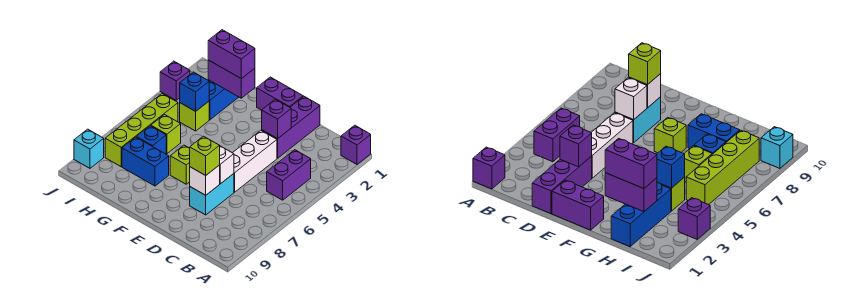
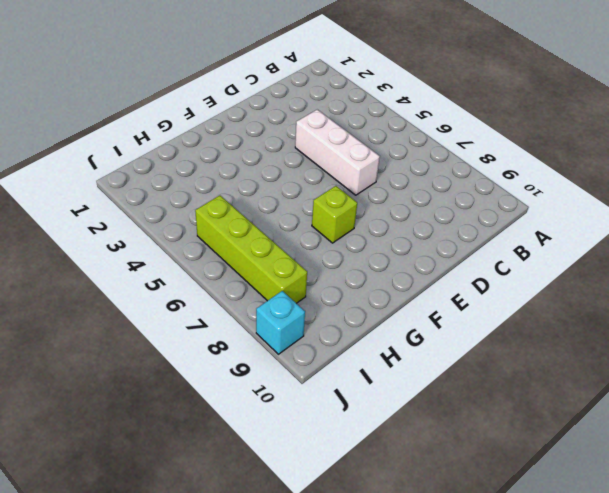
none -> purple brick A1 level 1
none -> purple brick B4:B5 level 1
none -> purple brick D1:D3 level 1

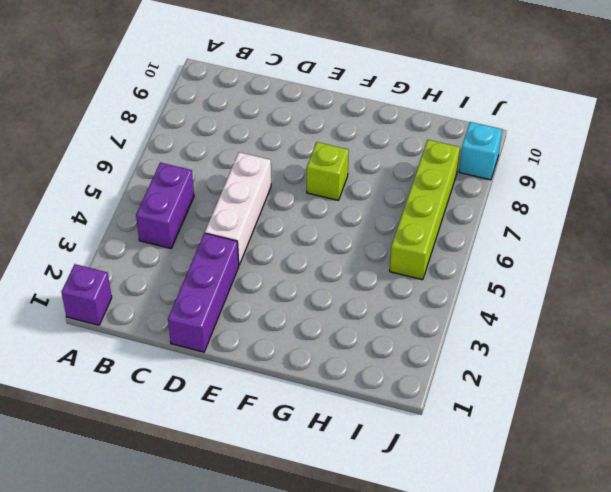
none -> cyan brick D7:D8 level 1
none -> purple brick E1:F1 level 1
none -> blue brick G8:H8 level 1

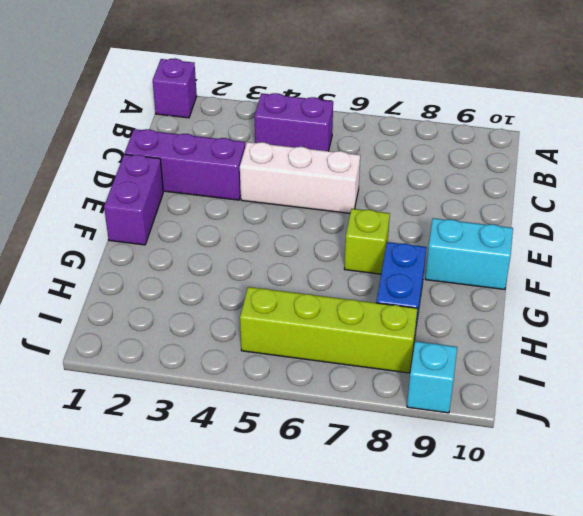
cyan brick F9:F10 level 1 -> cyan brick D7:D8 level 1
none -> blue brick H1:H3 level 1
none -> lime brick H4 level 1
none -> lime brick H6 level 1

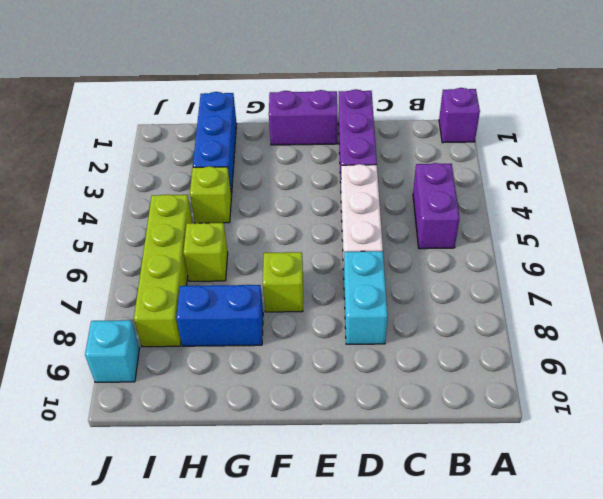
none -> blue brick H7 level 1
none -> purple brick J3 level 1
none -> purple brick D3 level 2

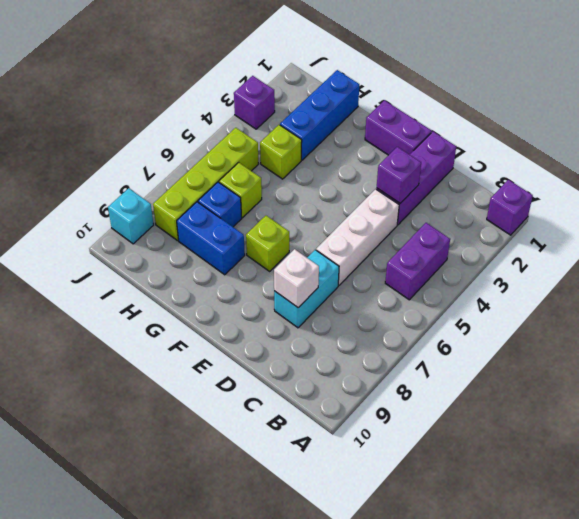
none -> white brick D7 level 2
none -> purple brick G2:H2 level 2
none -> blue brick H4 level 2

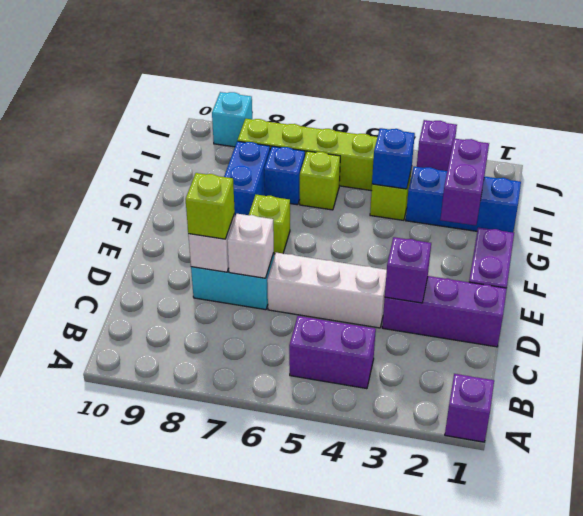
none -> purple brick G2:H2 level 3

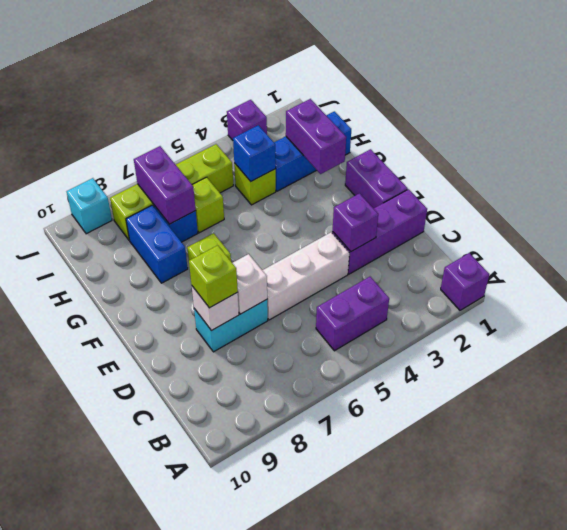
purple brick H7:I7 level 2 -> purple brick G2:H2 level 3

